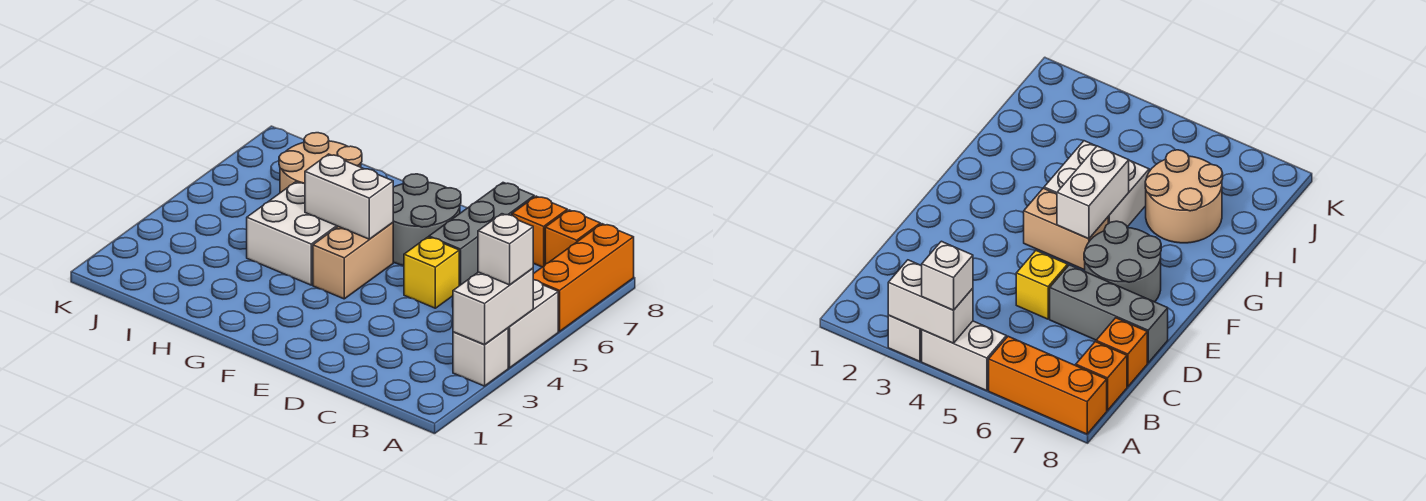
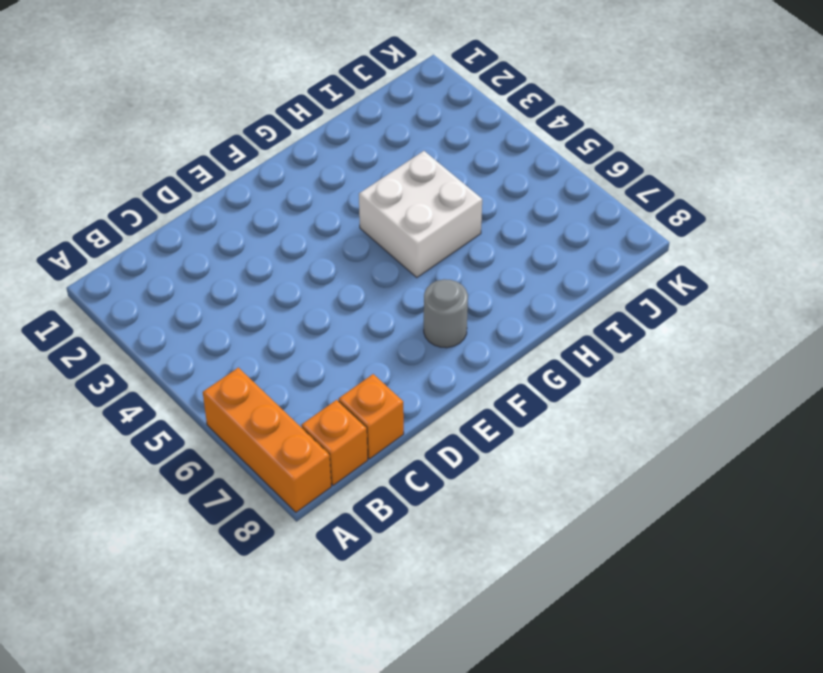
grey round brick F7 level 1 -> grey round brick E6:F7 level 1
none -> white brick A3 level 1
none -> white brick A4:A5 level 1
none -> yellow brick D5 level 1

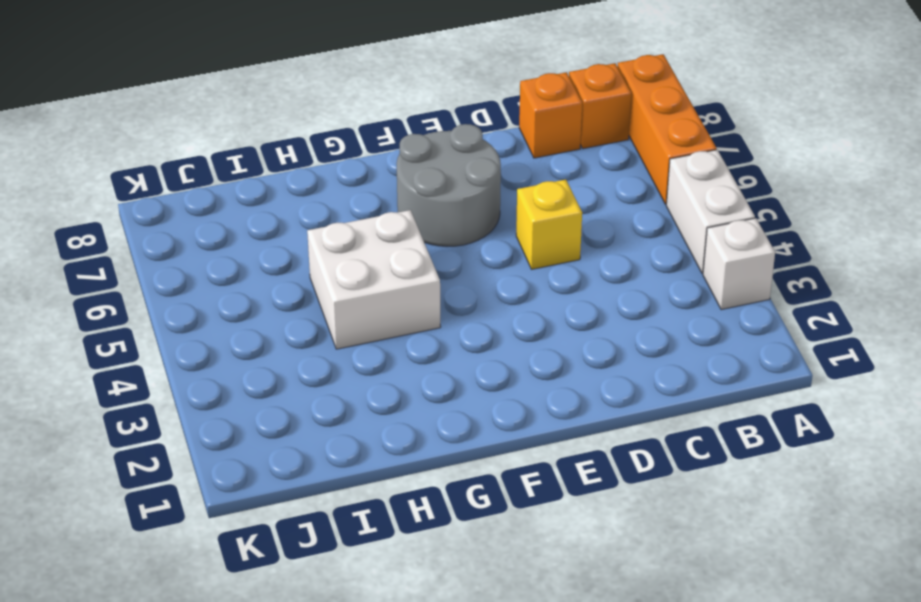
none -> grey brick D6:D8 level 1
none -> tan brick F4:F5 level 1
none -> tan round brick H6:I7 level 1

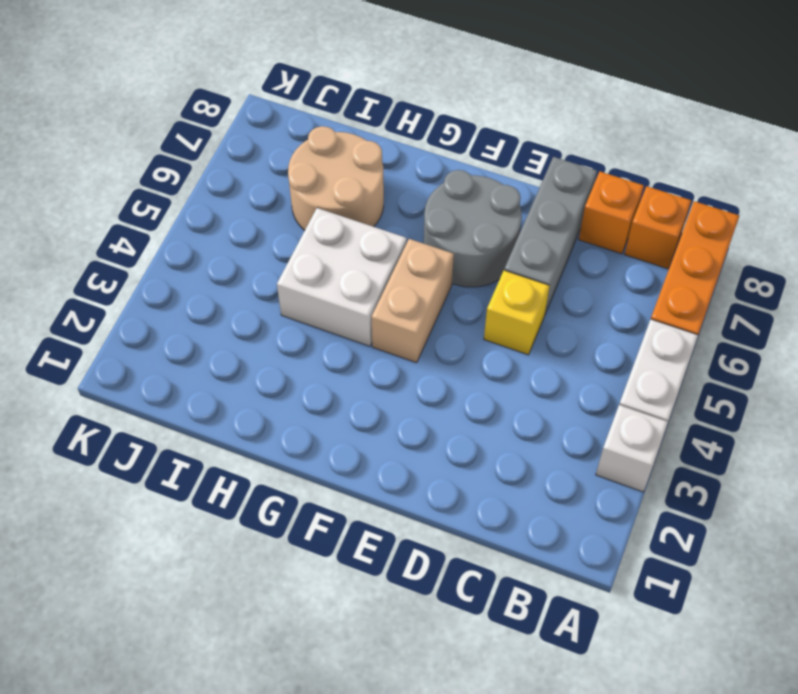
none -> white brick A3:A4 level 2
none -> white brick F5:G5 level 2
none -> white brick A4 level 3

